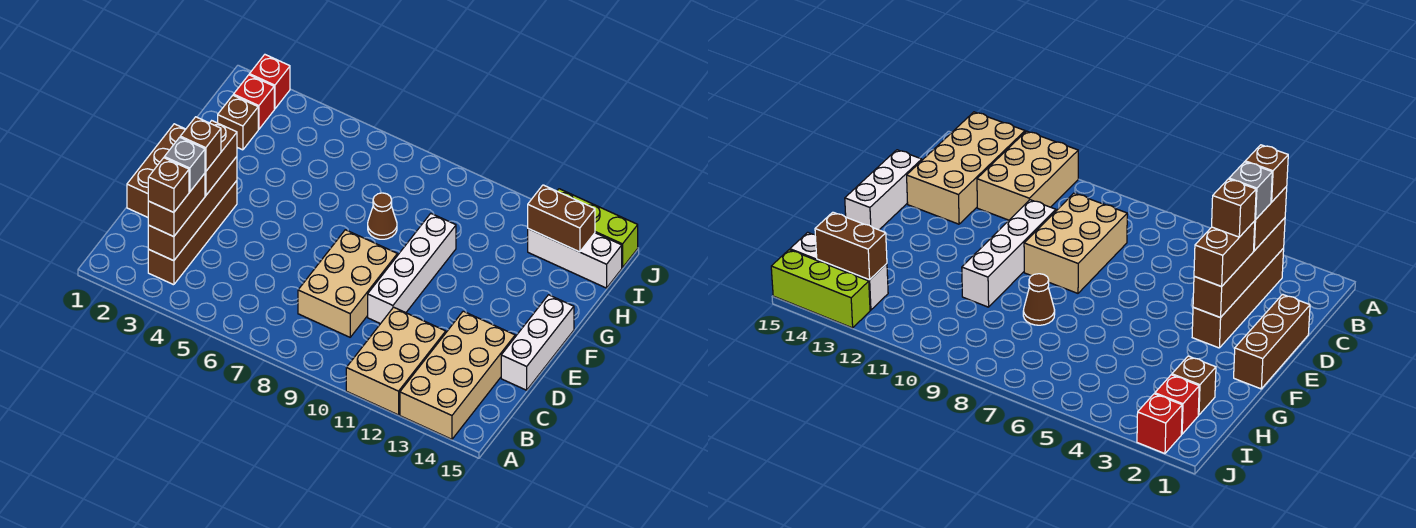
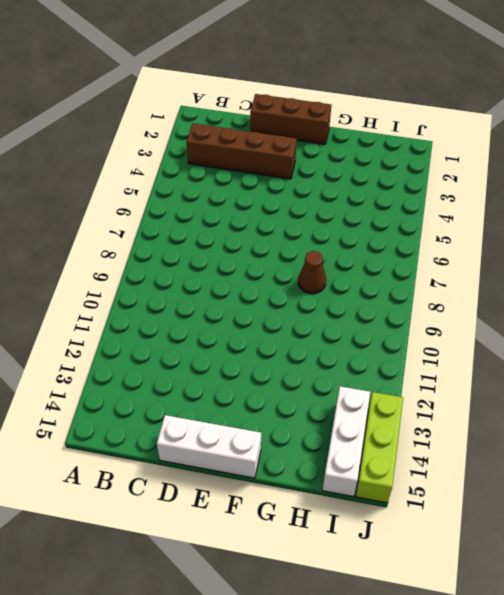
none -> tan brick A11:C12 level 1
none -> tan brick A13:D14 level 1
none -> tan brick C8:E9 level 1

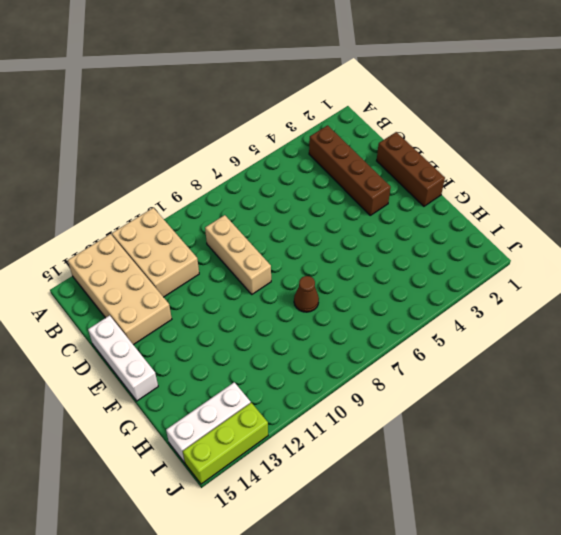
tan brick C9:E9 level 1 -> tan brick C8:E9 level 1
none -> white brick D10:G10 level 1
none -> brown brick H2 level 1
none -> red brick I2 level 1

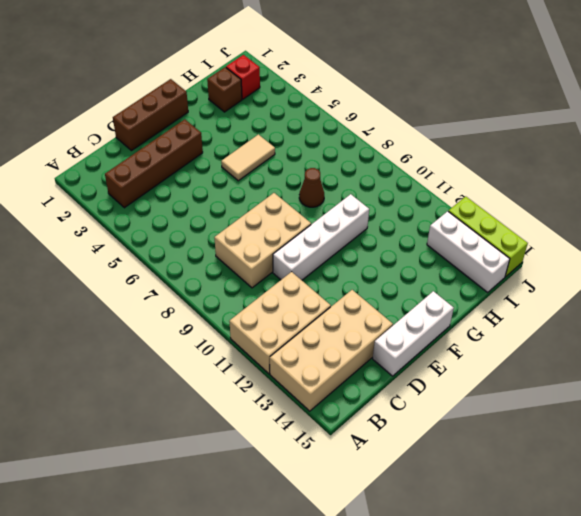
tan tile F5:G5 level 1 -> none
none -> red brick J2 level 1
none -> brown brick B3:E3 level 2
none -> brown brick I13:I14 level 2

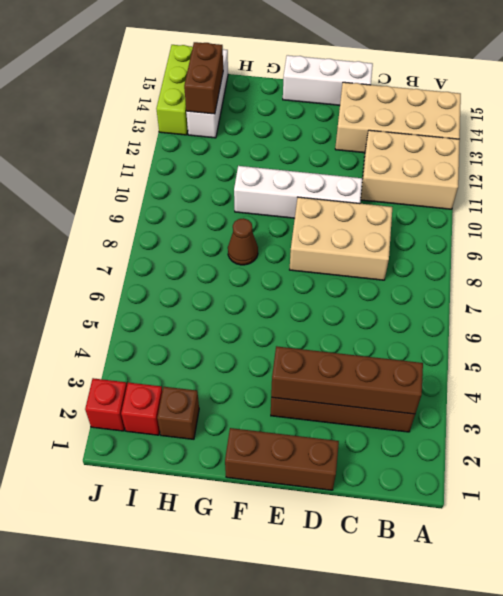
none -> brown brick B3:C3 level 3
none -> brown brick D3:E3 level 3
none -> brown brick B3 level 4

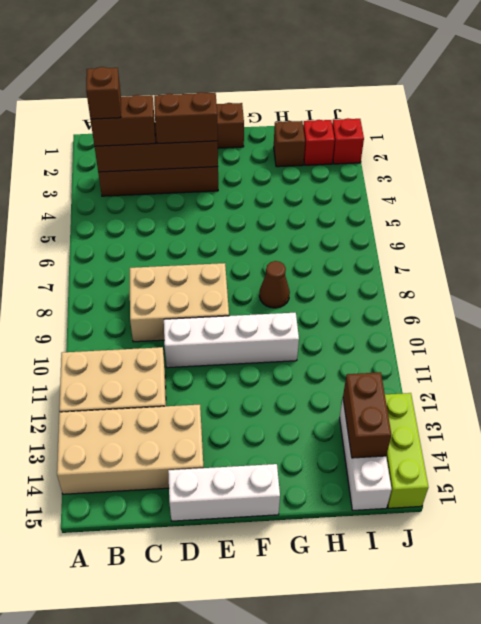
none -> grey brick C3 level 4
none -> brown brick D3 level 4

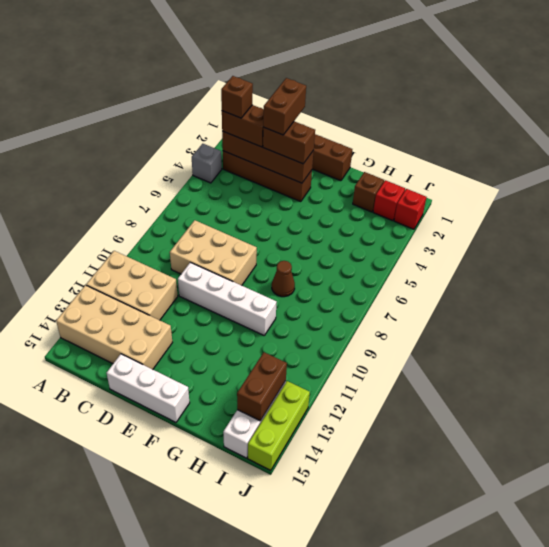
grey brick A4 level 1 -> grey brick C3 level 4
brown brick D2:D3 level 4 -> brown brick D3 level 4

